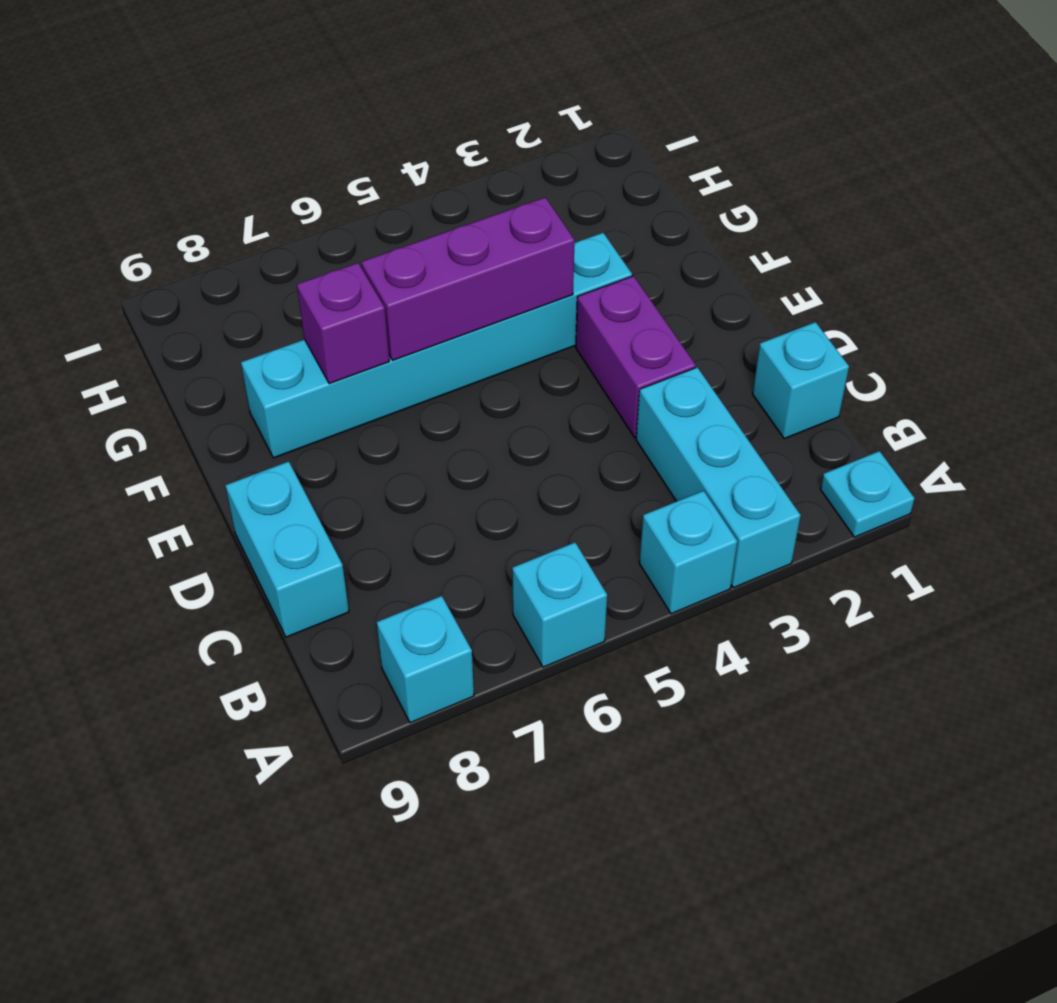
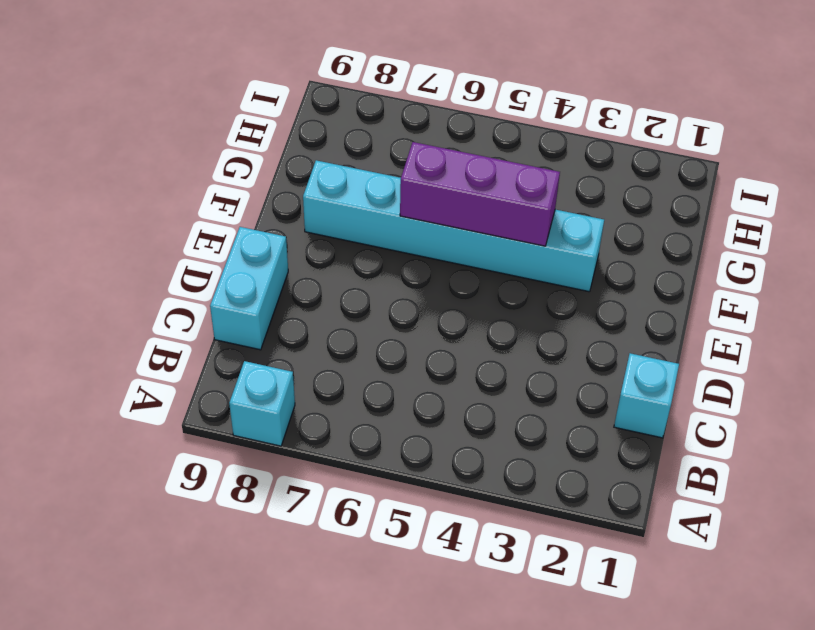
none -> cyan plate A1 level 1
none -> cyan brick A3:C3 level 1

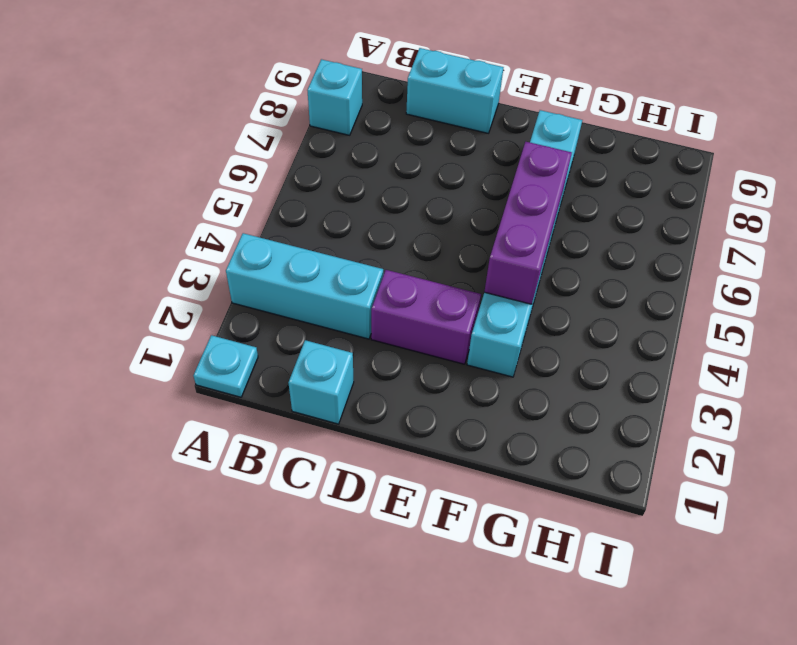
none -> cyan brick A4 level 1
none -> cyan brick A6 level 1

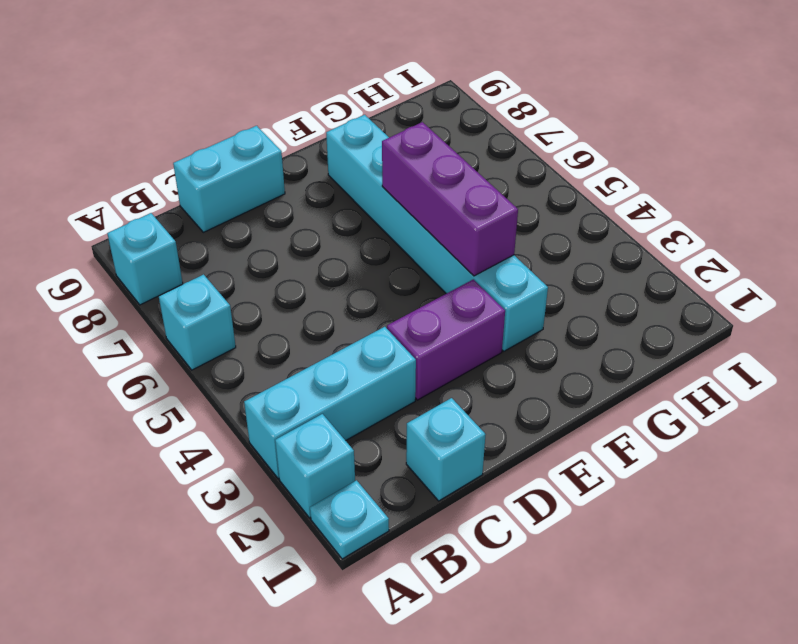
cyan brick A2 level 1 -> cyan brick A4 level 1
none -> purple brick F7 level 2

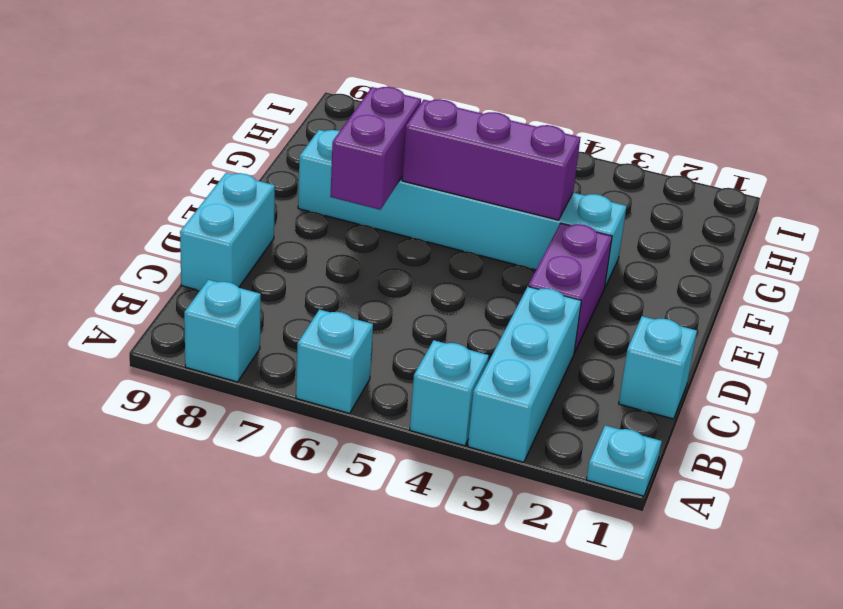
purple brick E7:F7 level 2 -> purple brick F7 level 2

